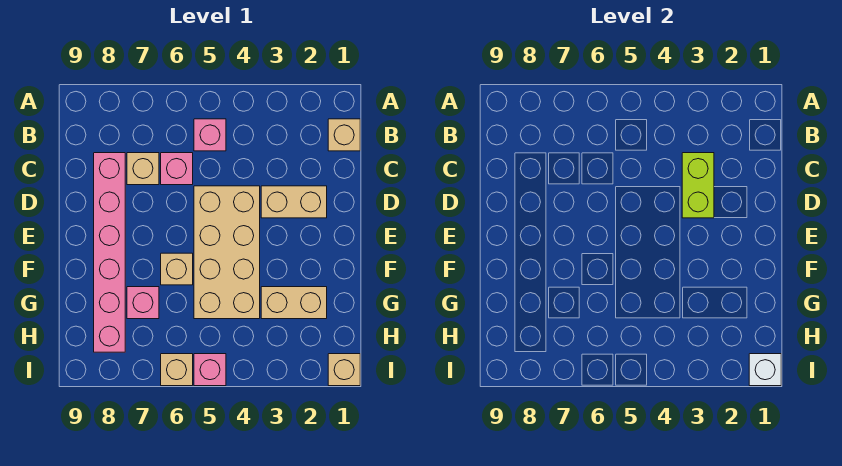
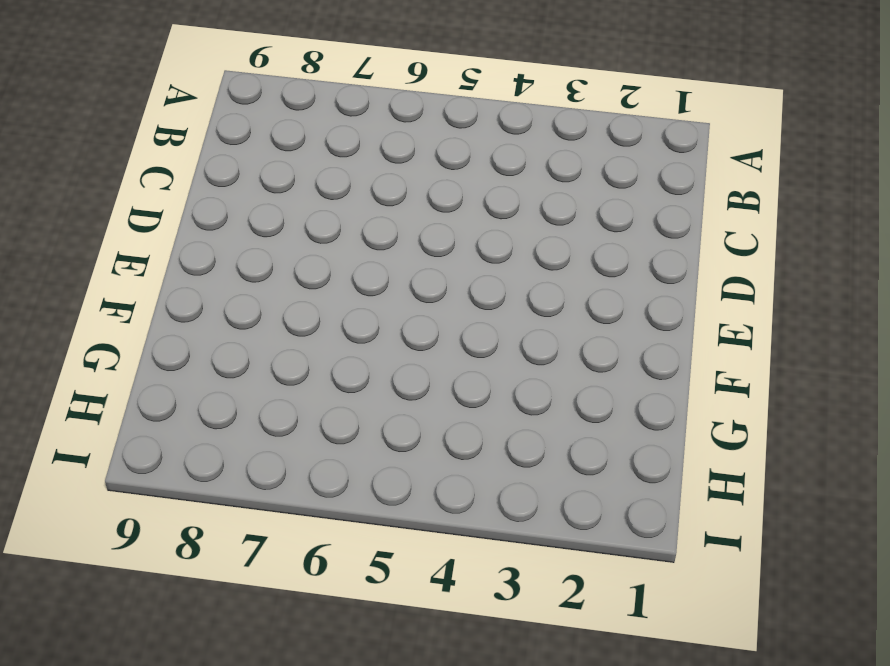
none -> tan brick B1 level 1
none -> pink brick B5 level 1
none -> pink brick C6 level 1

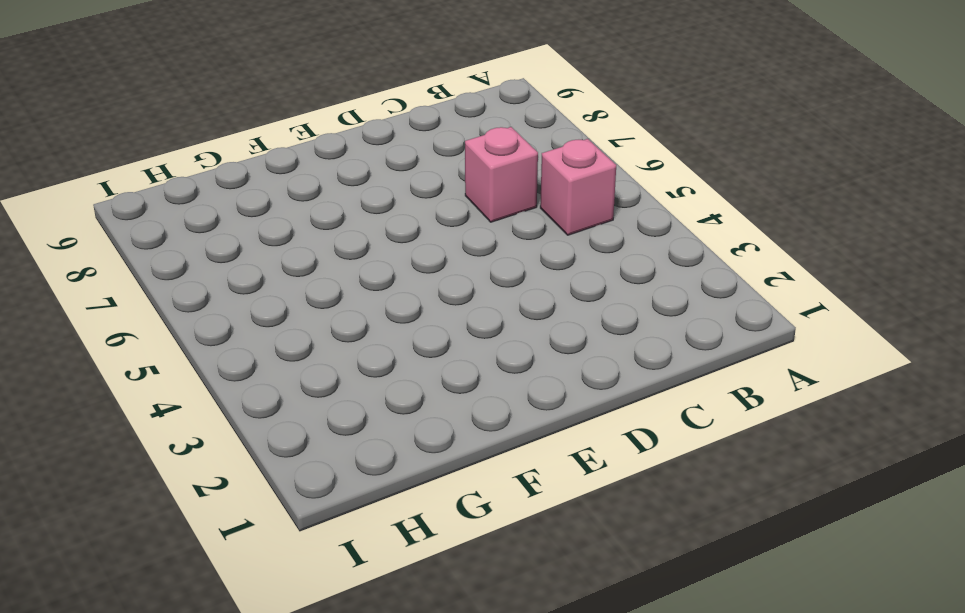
none -> tan brick B1 level 1
none -> tan brick C7 level 1
none -> pink brick C8:H8 level 1

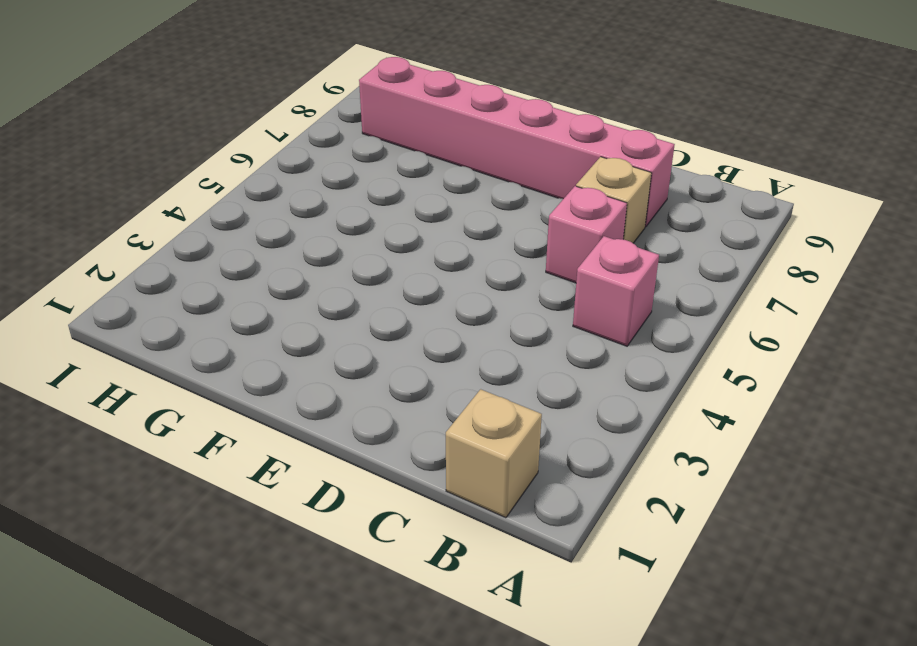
none -> tan brick D2:D3 level 1
none -> tan brick D4:G5 level 1
none -> tan brick F6 level 1

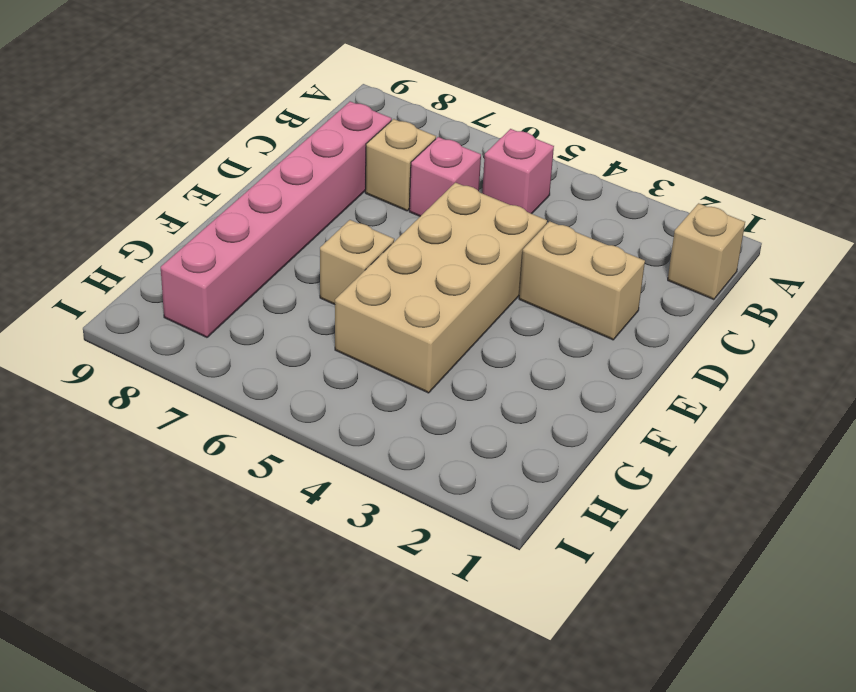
none -> tan brick G2:G3 level 1
none -> pink brick G7 level 1
none -> tan brick I1 level 1

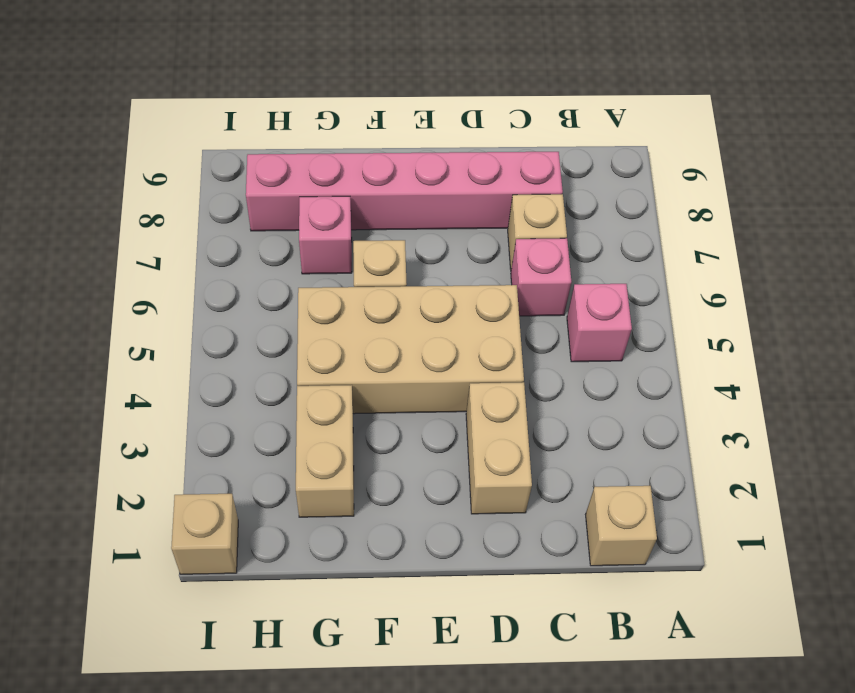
none -> pink brick I5 level 1
none -> tan brick I6 level 1
none -> lime brick C3:D3 level 2

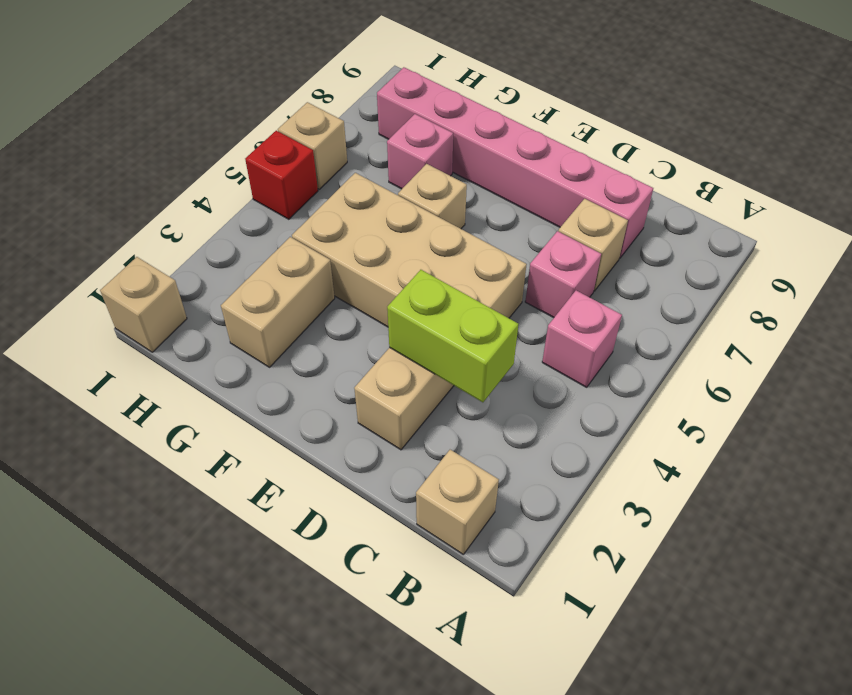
red brick I5 level 1 -> pink brick I5 level 1
none -> white brick I1 level 2

